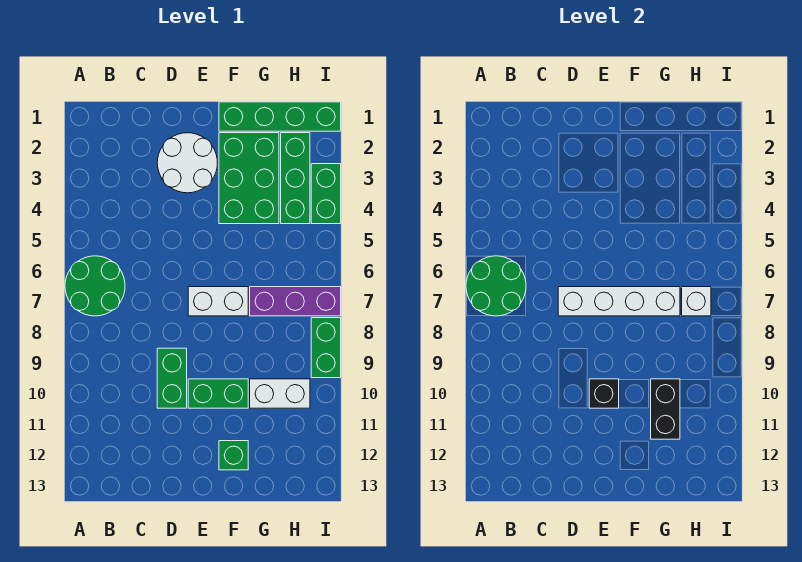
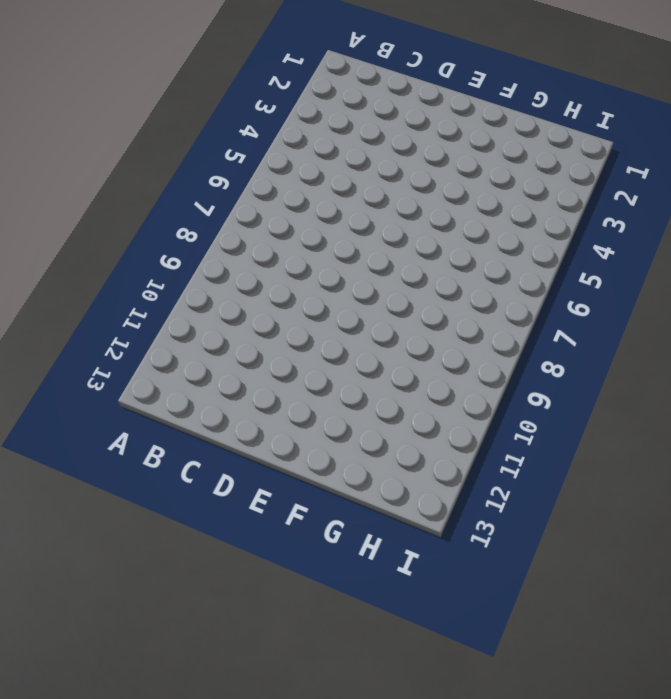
none -> green round brick A6:B7 level 1
none -> white round brick D2:E3 level 1
none -> green brick D9:D10 level 1

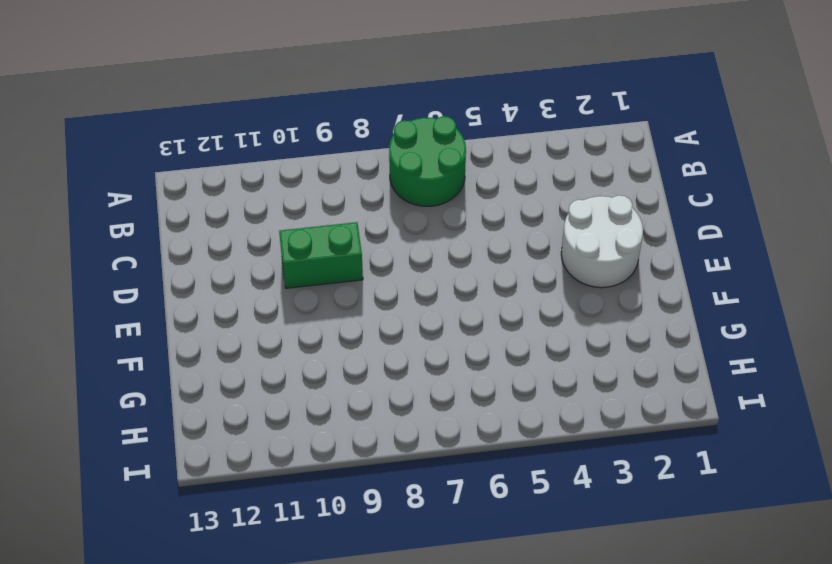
none -> white brick E7:F7 level 1
none -> green brick E10:F10 level 1
none -> green brick F1:I1 level 1

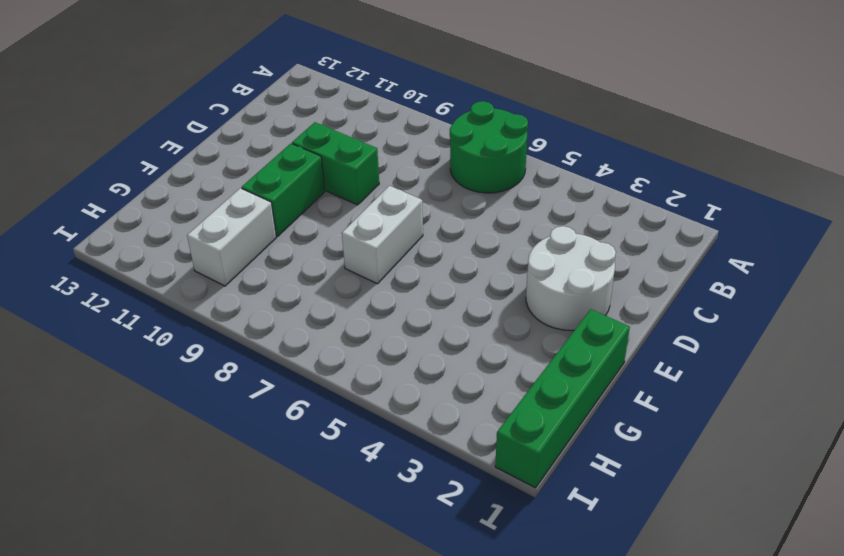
none -> green brick F2:G4 level 1
none -> green brick F12 level 1
none -> purple brick G7:I7 level 1

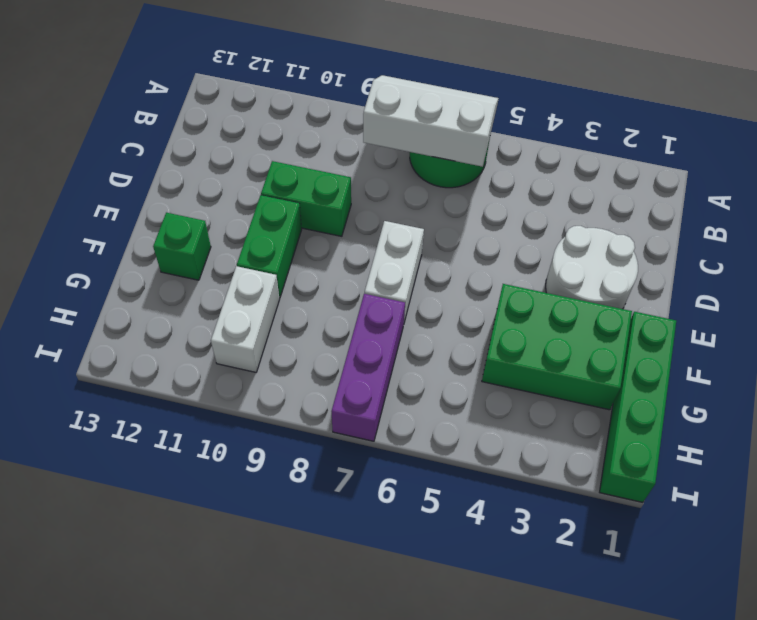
white slope A6:B8 level 2 top B -> green round brick A6:B7 level 2
none -> green brick H2:H4 level 1
none -> green brick I3:I4 level 1
none -> green brick I8:I9 level 1

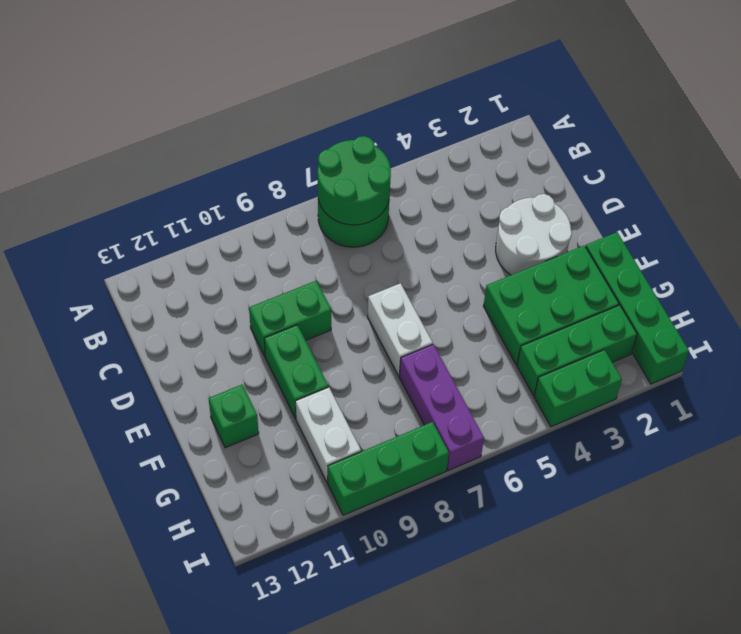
green brick I8:I10 level 1 -> green brick I8:I9 level 1
none -> white brick D7:G7 level 2
none -> black brick E10 level 2
none -> black brick G10:G11 level 2

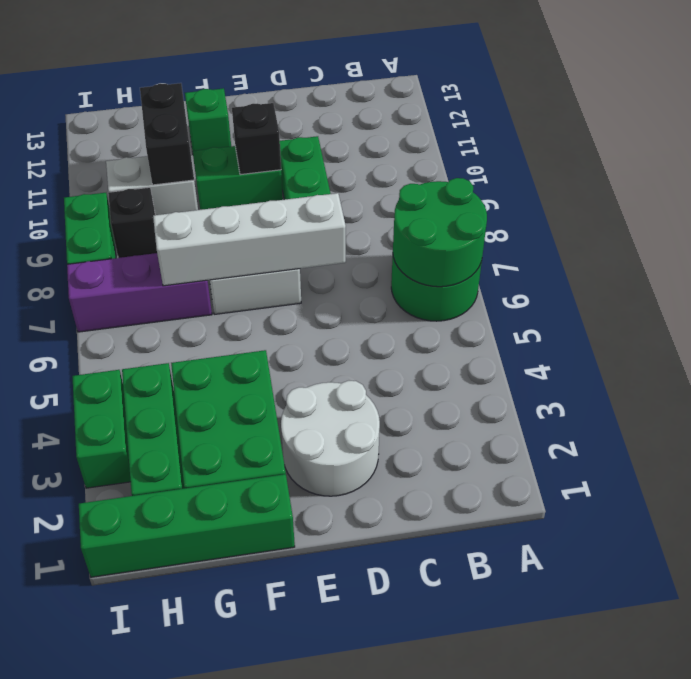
black brick H9 level 1 -> none
none -> white brick H7 level 2

